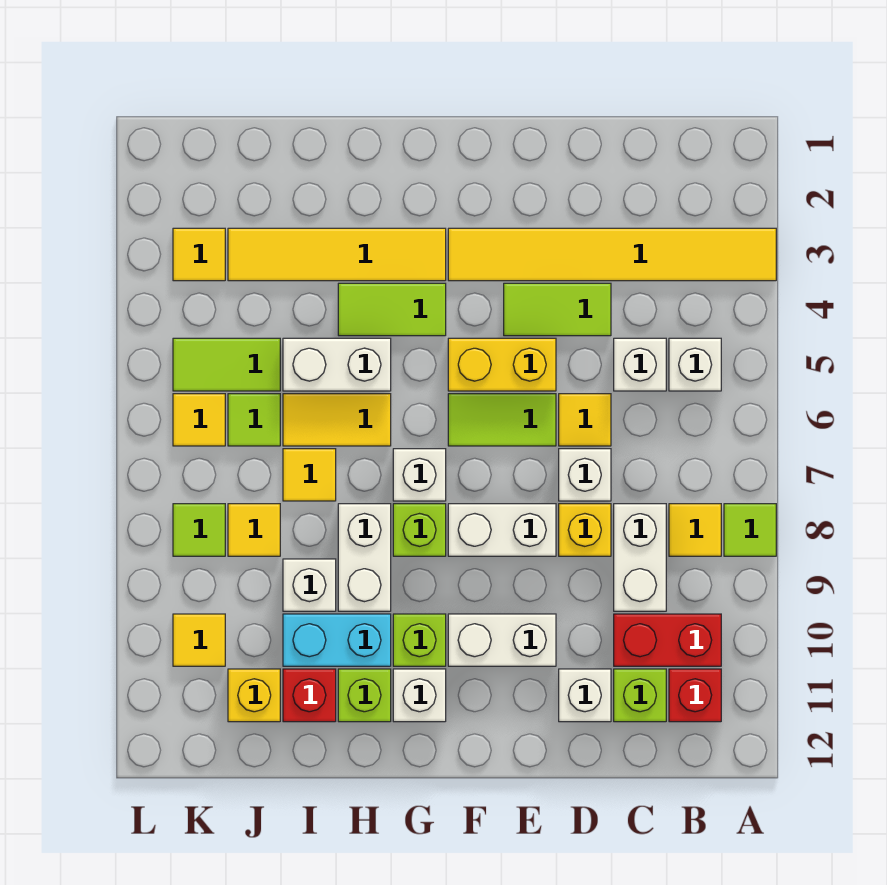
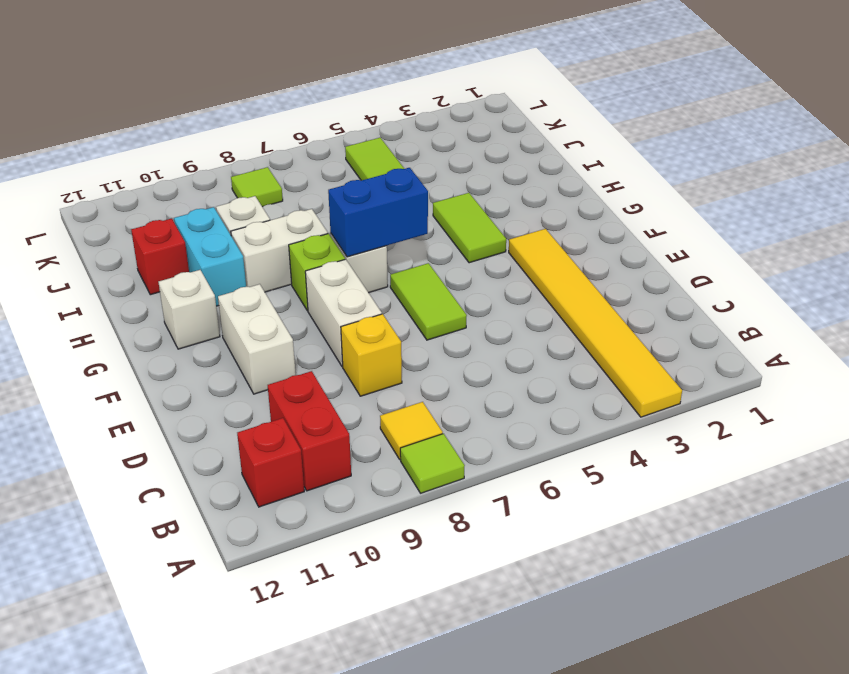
blue brick G6:G7 level 2 -> none
none -> white brick B5 level 1
none -> white brick C5 level 1
none -> white brick C8:C9 level 1
none -> lime brick C11 level 1

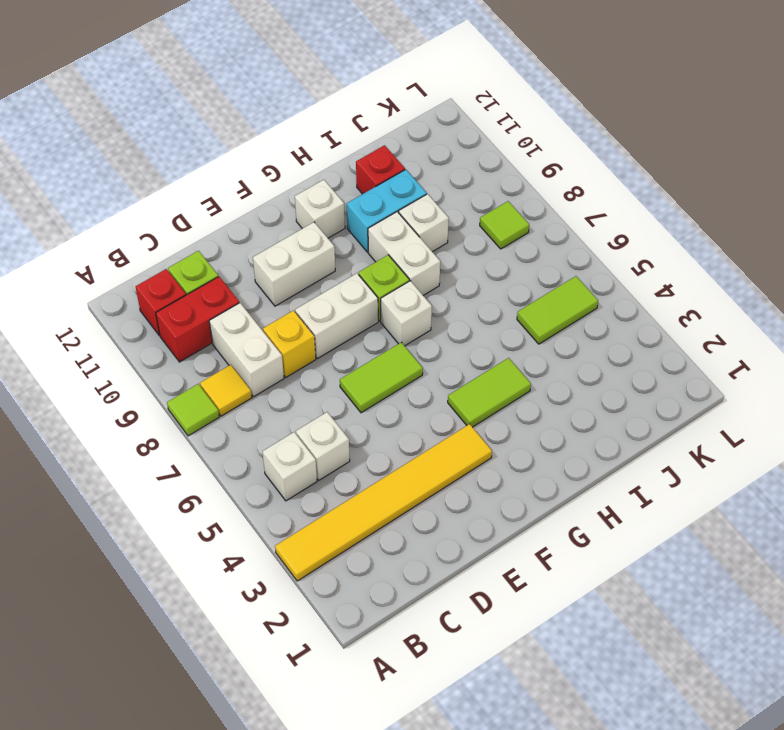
none -> lime tile D4:E4 level 1
none -> yellow tile D6 level 1
none -> white brick D7 level 1
none -> white brick D11 level 1

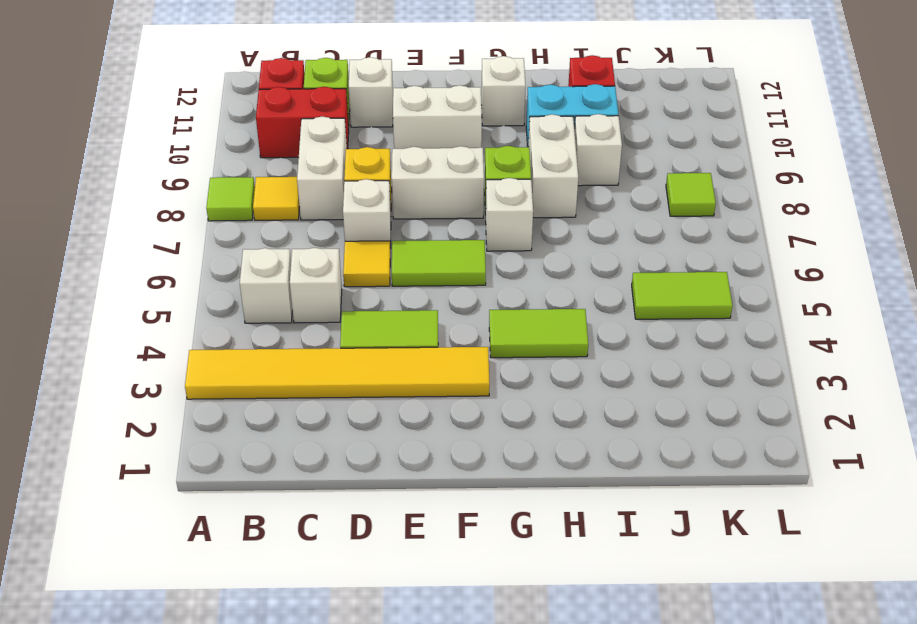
none -> yellow brick E5:F5 level 1
none -> yellow tile G3:J3 level 1
none -> lime brick G10 level 1
none -> white brick H5:I5 level 1

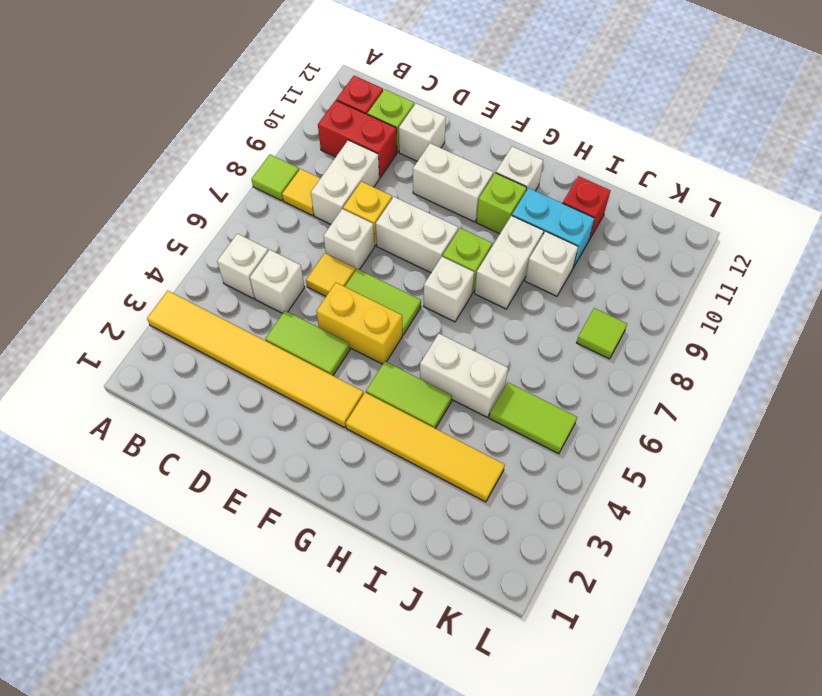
none -> yellow tile H6:I6 level 1
none -> lime brick H11 level 1
none -> yellow tile I7 level 1
none -> lime tile J6 level 1

